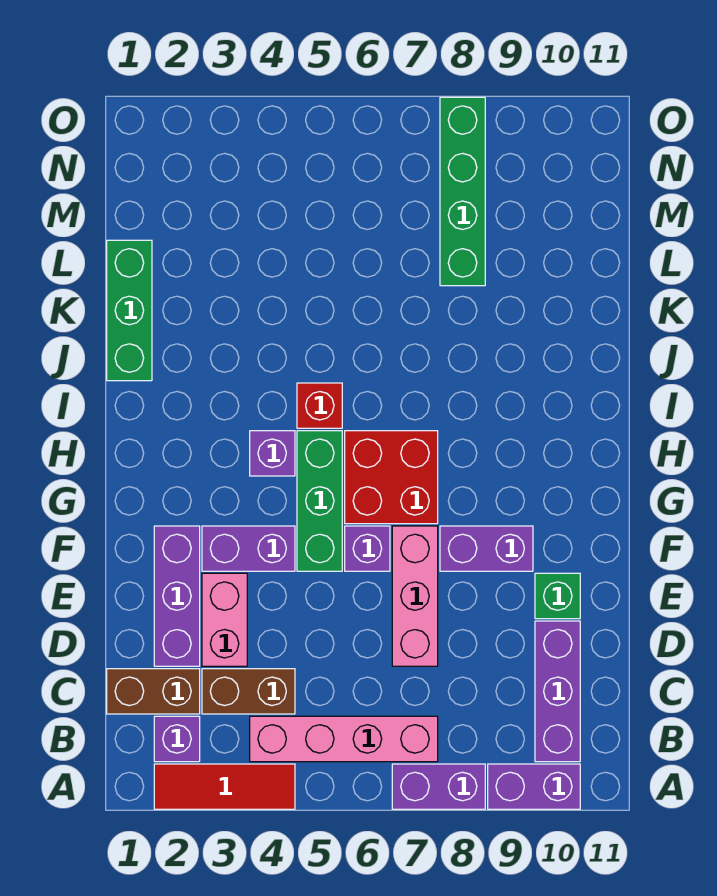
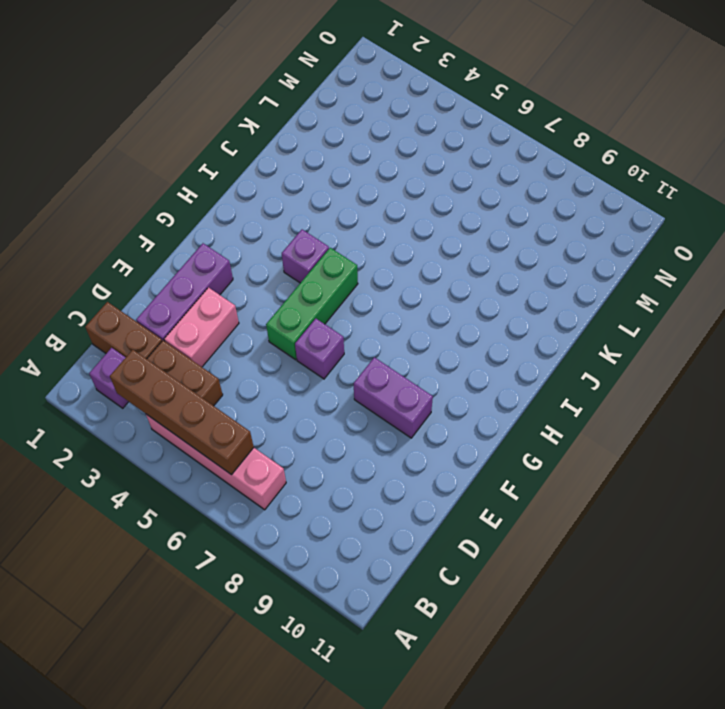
brown brick B3:B6 level 2 -> none
none -> red tile A2:A4 level 1
none -> purple brick A7:A8 level 1
none -> purple brick A9:A10 level 1

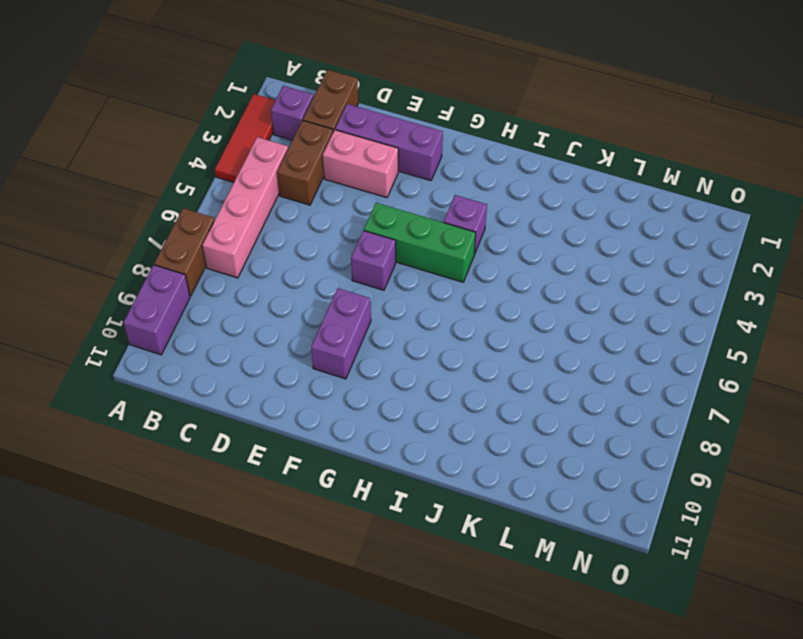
brown brick A7:A8 level 1 -> purple brick A7:A8 level 1
none -> purple brick B10:D10 level 1
none -> pink brick D7:F7 level 1
none -> green brick E10 level 1

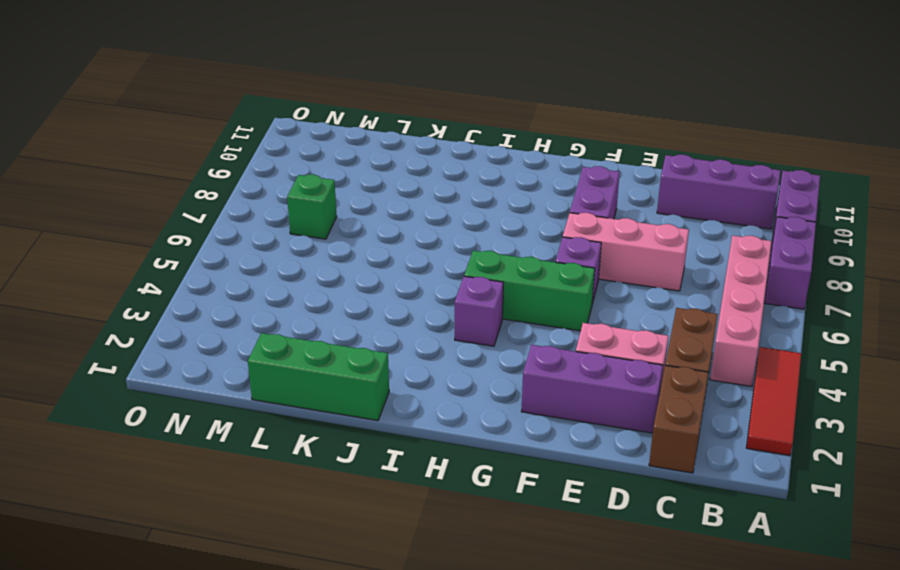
green brick M7 level 1 -> green brick E10 level 1
none -> purple brick B2 level 1
none -> purple brick F3:F4 level 1
none -> red brick G6:H7 level 1

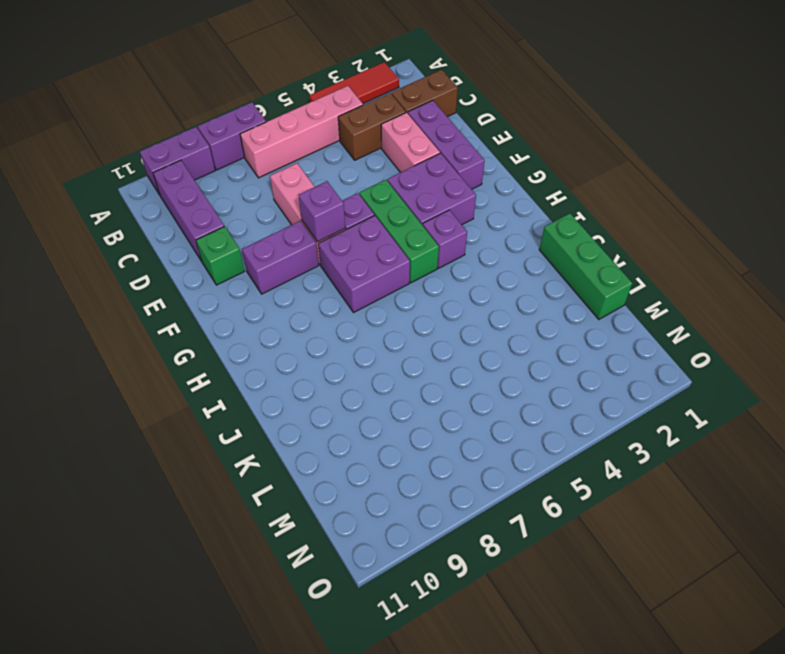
purple brick F3:G4 level 1 -> purple brick F3:F4 level 1
purple brick F7 level 2 -> purple brick B2 level 1
purple brick G6:H7 level 1 -> red brick G6:H7 level 1
none -> red brick I5 level 1
none -> green brick L8:O8 level 1

